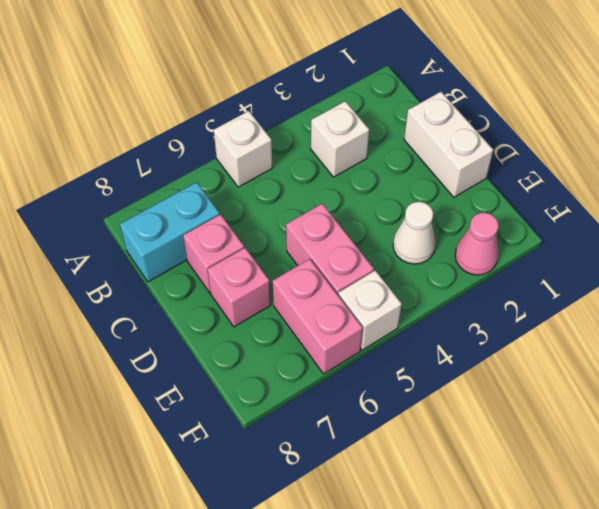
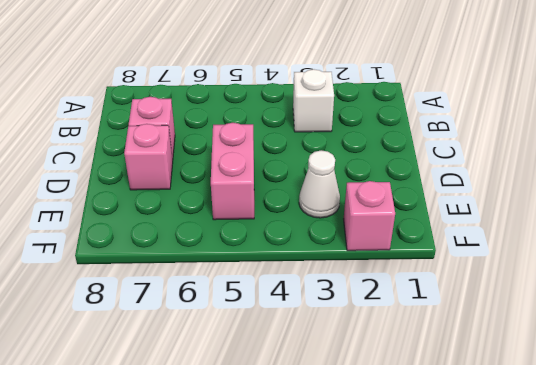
pink brick F2 level 1 -> pink cone F2 level 1
none -> white brick A5 level 1
none -> cyan brick B7:B8 level 1

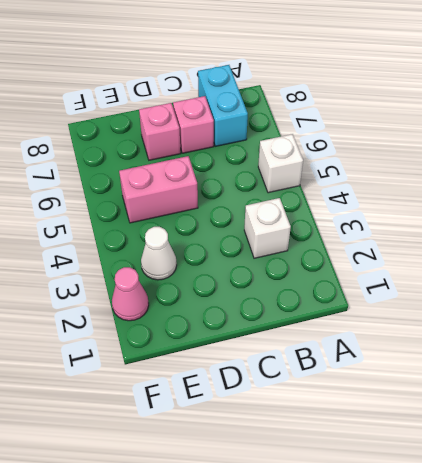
none -> white brick C1:D1 level 1
none -> pink brick E6:F6 level 1

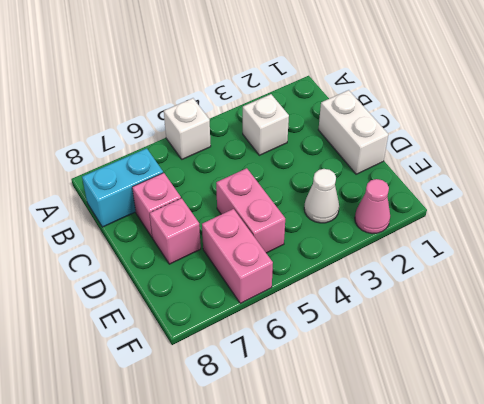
none -> white brick F5 level 1

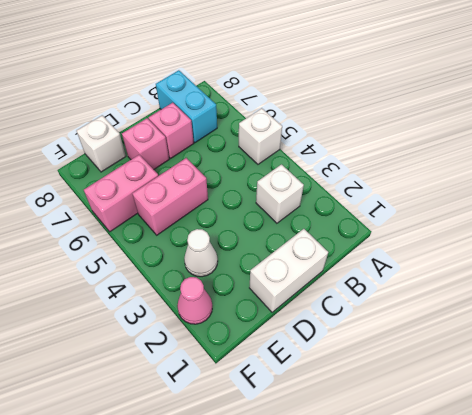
white brick E8 level 1 -> white brick F5 level 1

